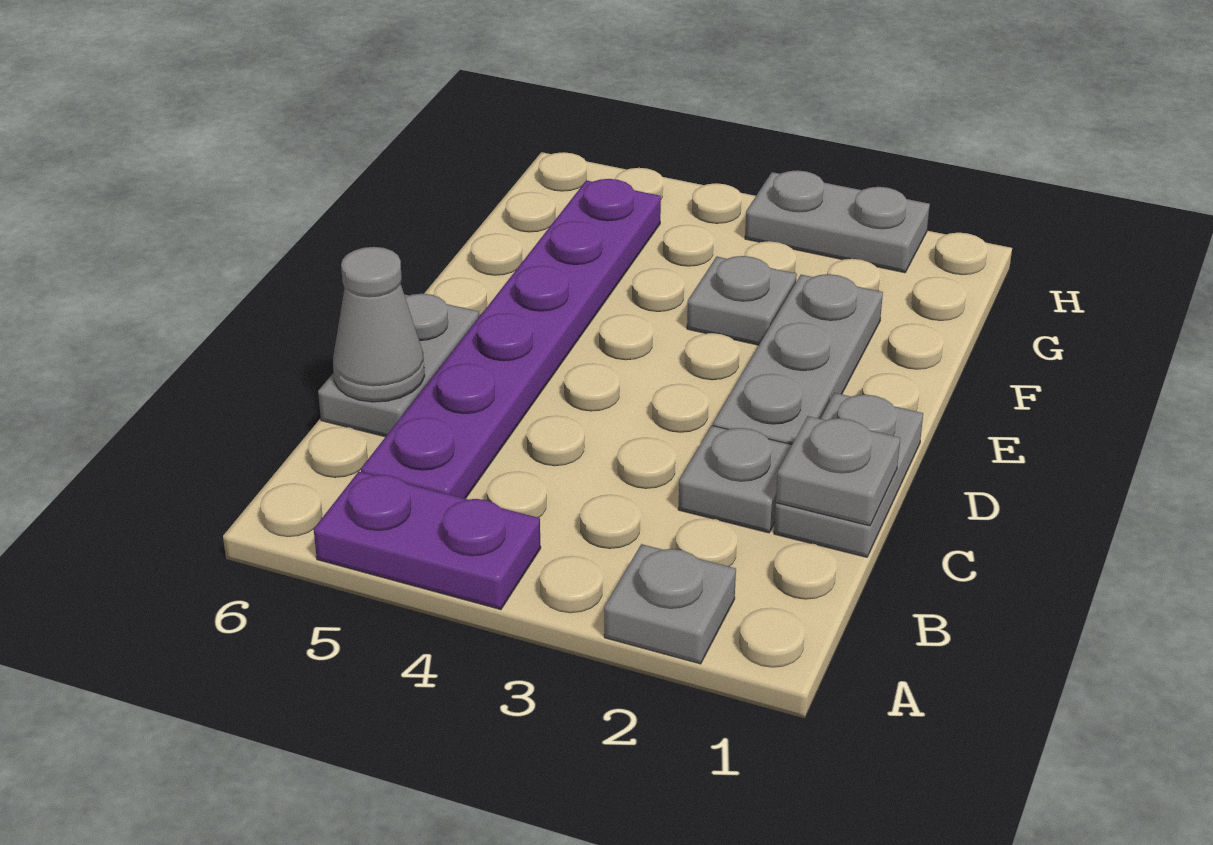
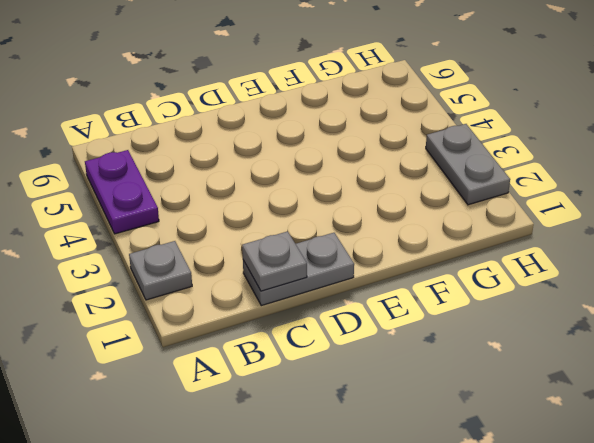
none -> purple plate B5:G5 level 1
none -> grey plate C2 level 1

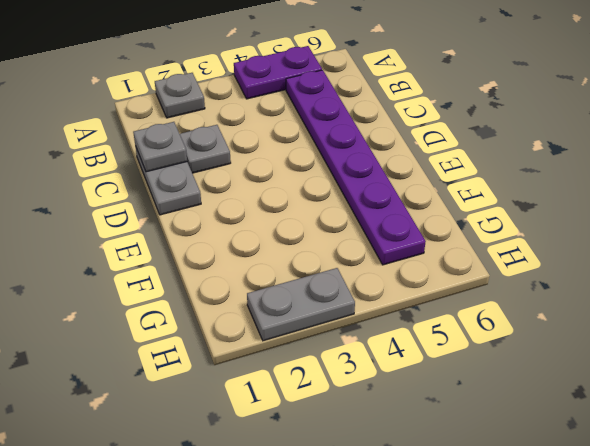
none -> grey plate C6:D6 level 1
none -> grey plate D2:F2 level 1

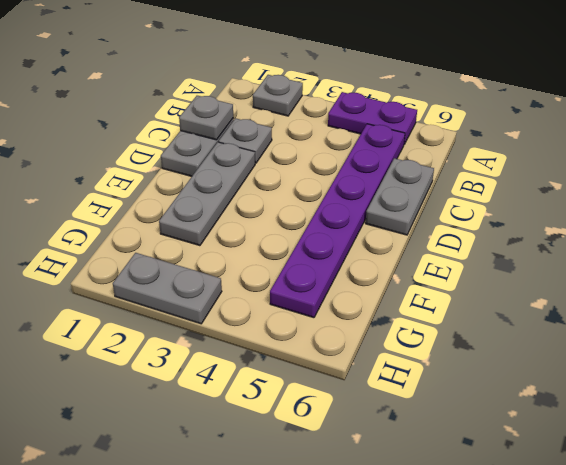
none -> grey plate F3 level 1
none -> grey cone C6 level 2

